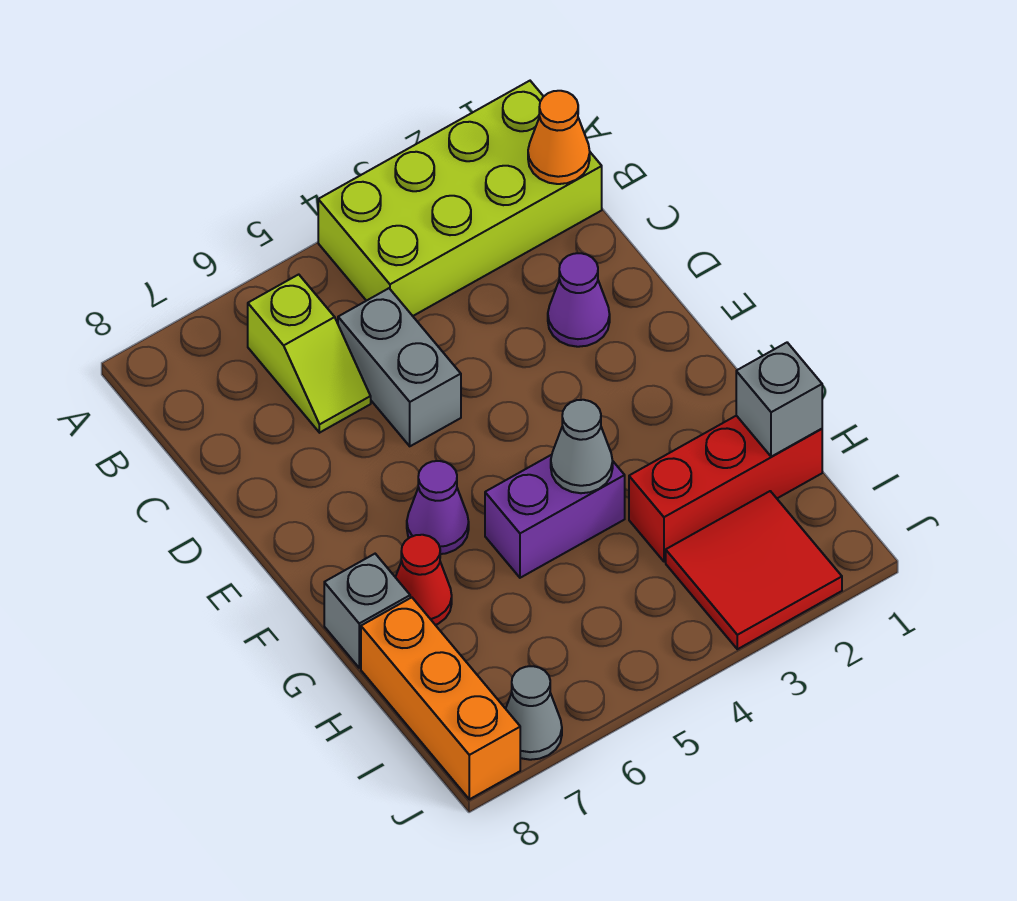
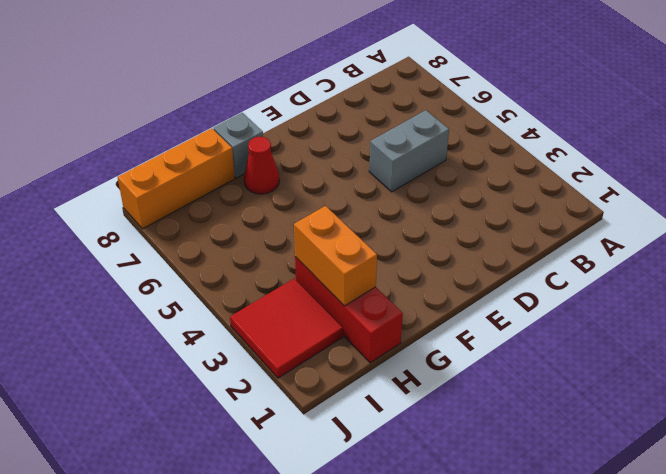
orange brick H2:H3 level 2 -> none
none -> lime brick A1:B4 level 1
none -> lime slope B6:C6 level 1 top B
none -> purple cone D2 level 1

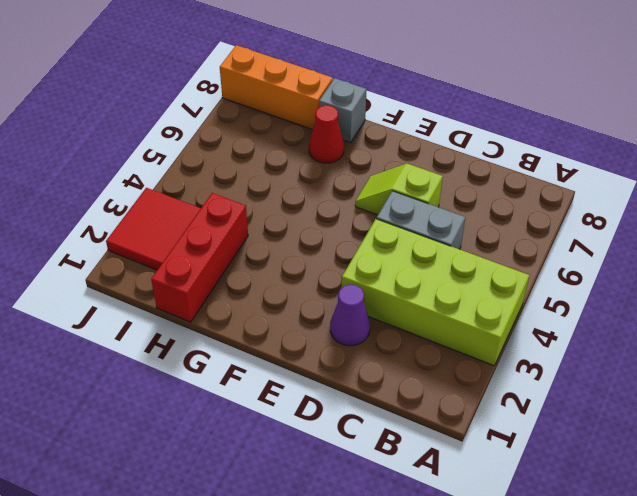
lime brick A3:D4 level 1 -> lime brick A1:B4 level 1
lime slope D6:E6 level 1 top D -> lime slope B6:C6 level 1 top B
none -> purple cone F6 level 1
none -> purple brick G4:G5 level 1
none -> grey cone J7 level 1

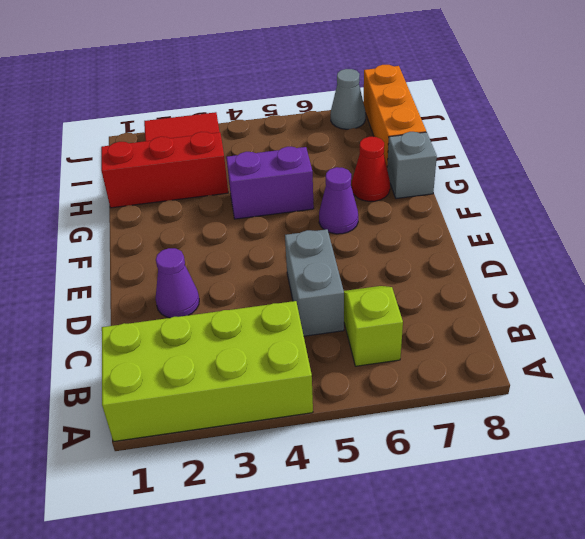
none -> orange cone B1 level 2
none -> grey cone G4 level 2
none -> grey brick H1 level 2

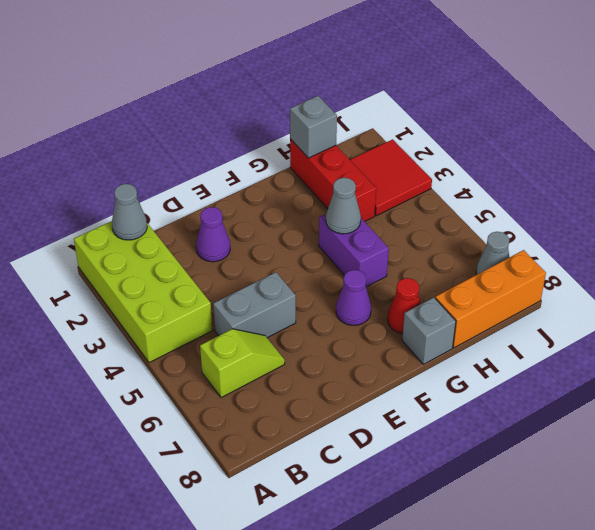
grey cone B1 level 2 -> orange cone B1 level 2

